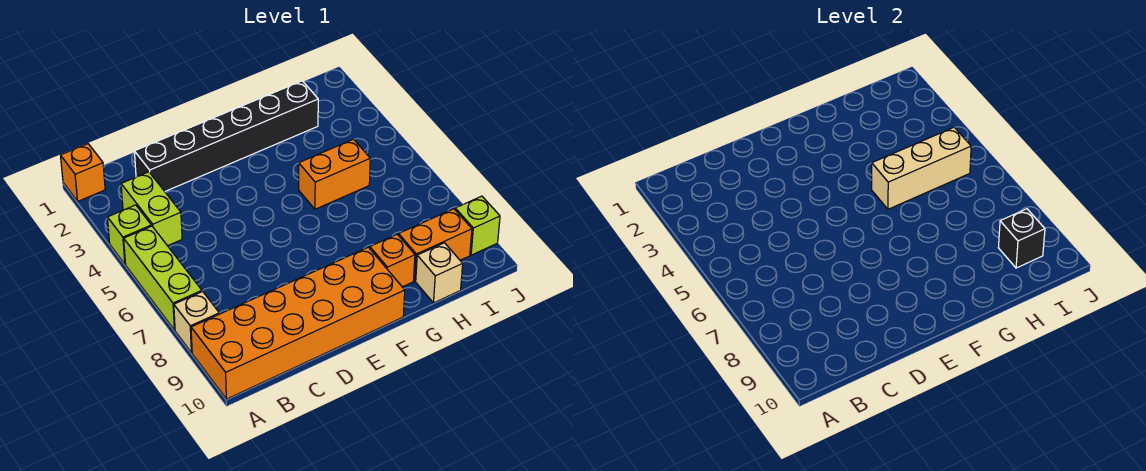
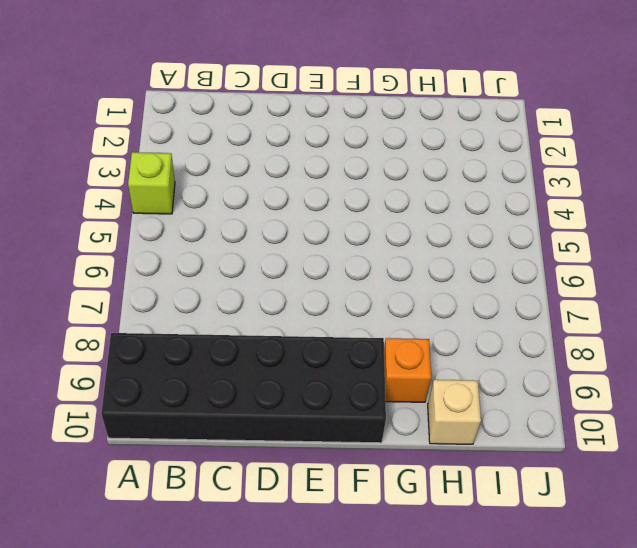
black brick A9:F10 level 1 -> orange brick A9:F10 level 1
none -> orange brick A1 level 1
none -> lime brick A5:A7 level 1
none -> tan brick A8 level 1

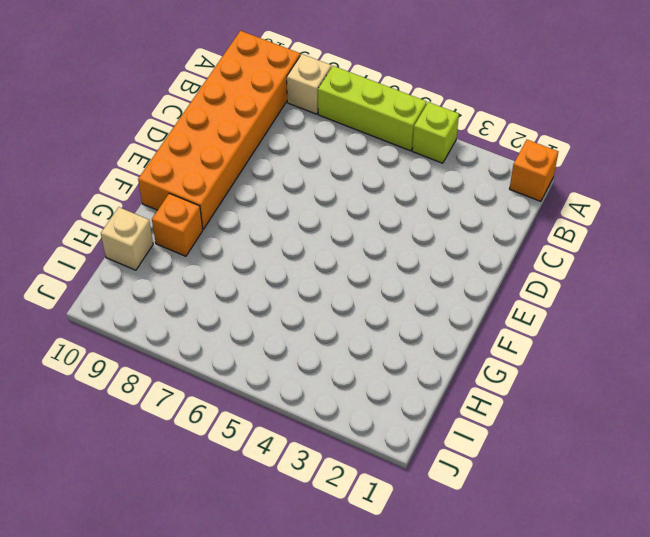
none -> lime brick B3:B4 level 1
none -> black brick C2:H2 level 1
none -> orange brick G5:H5 level 1

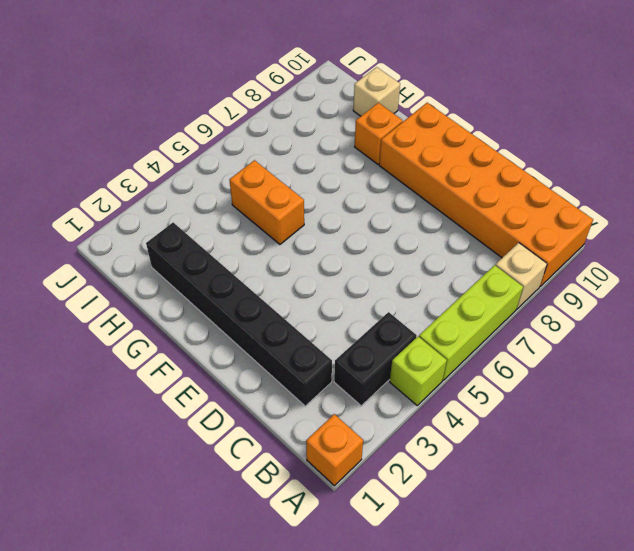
black brick B3:B4 level 1 -> lime brick B3:B4 level 1
none -> orange brick H9:I9 level 1
none -> lime brick J9 level 1
none -> tan brick G5:I5 level 2

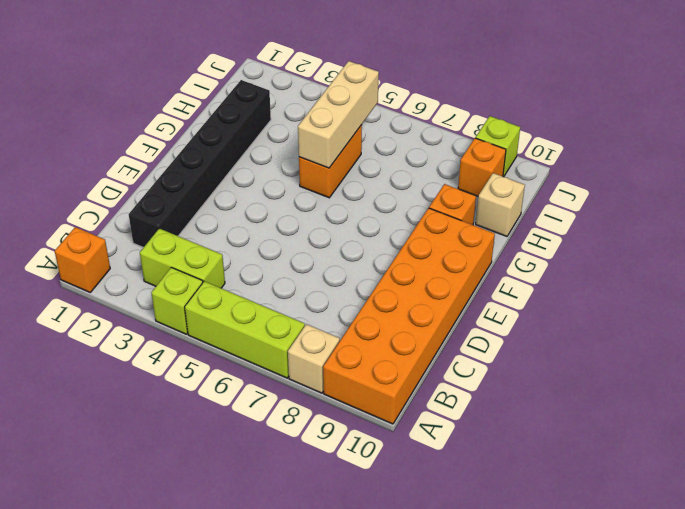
orange brick I9 level 1 -> orange brick H9:I9 level 1
none -> black brick I9 level 2

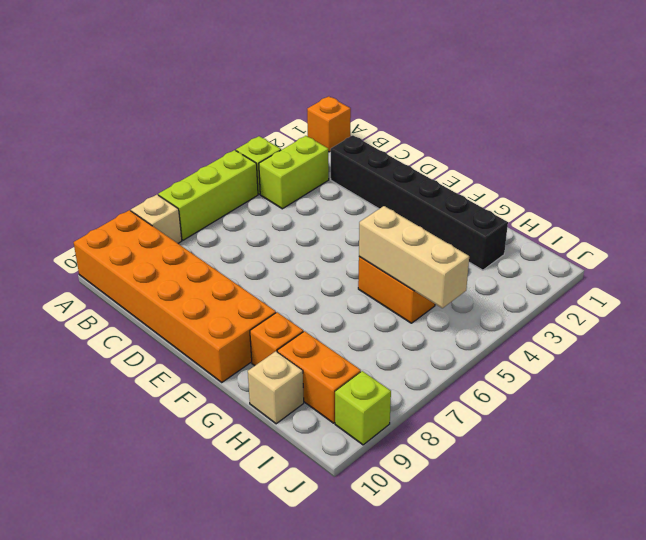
none -> black brick I9 level 2

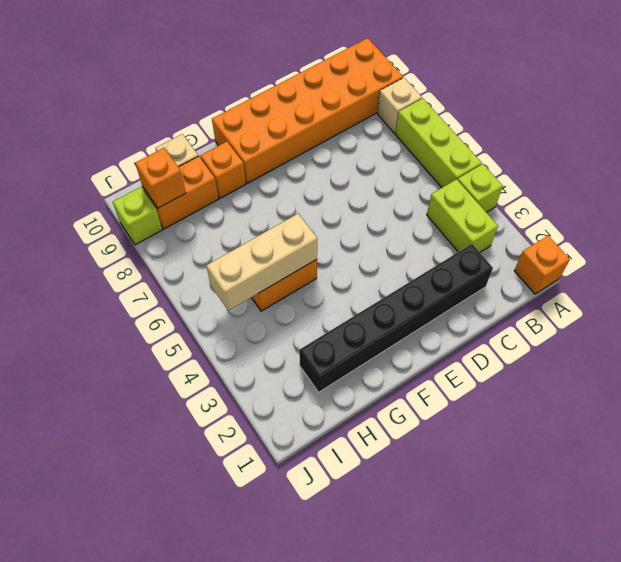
orange brick I9 level 2 -> black brick I9 level 2

